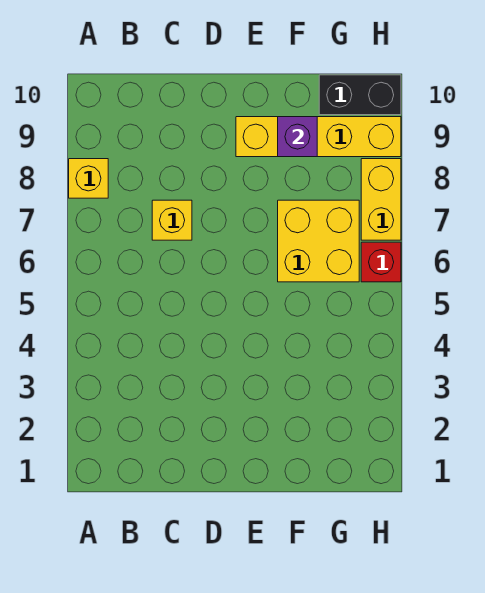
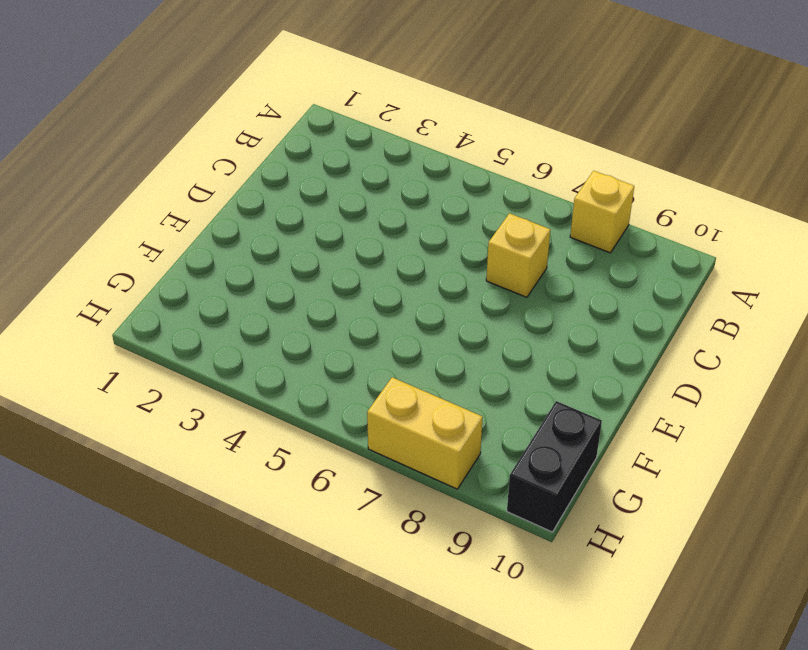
none -> yellow brick E9:H9 level 1
none -> yellow brick F6:G7 level 1

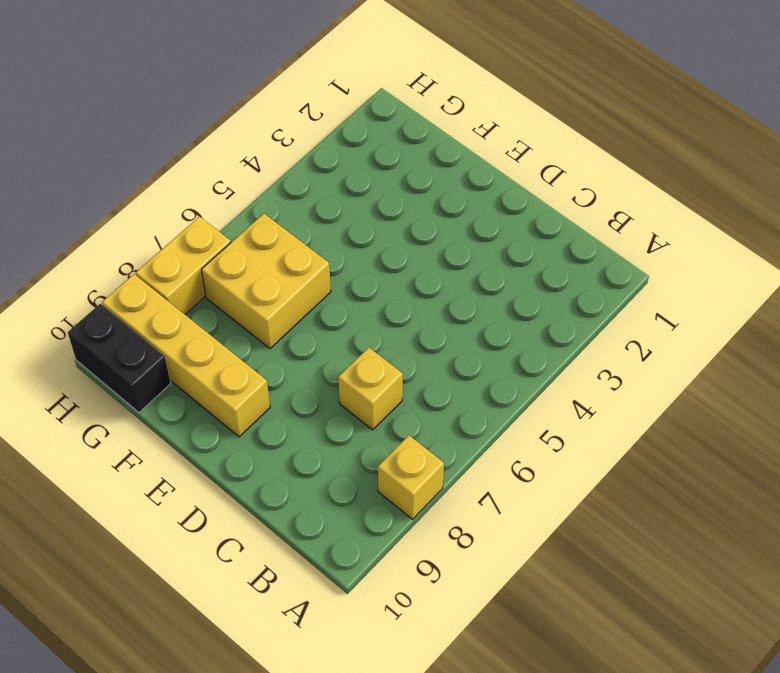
none -> red brick H6 level 1
none -> purple brick F9 level 2

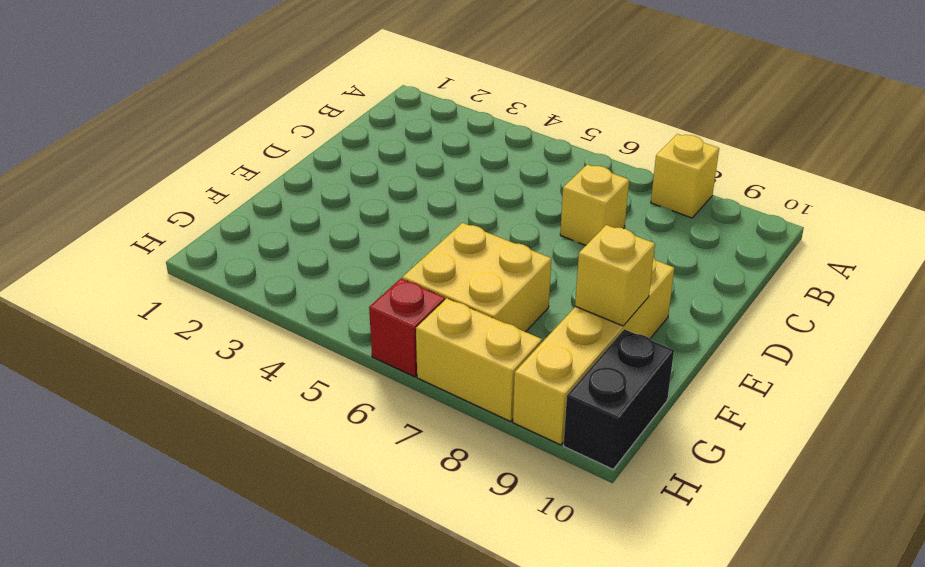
yellow brick F9 level 2 -> purple brick F9 level 2

